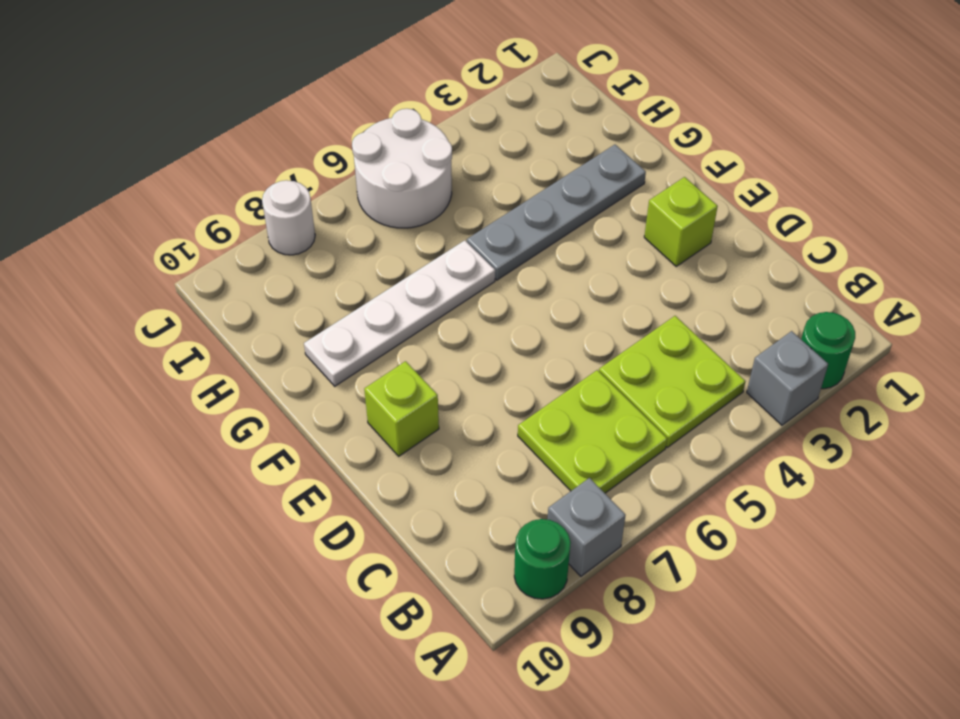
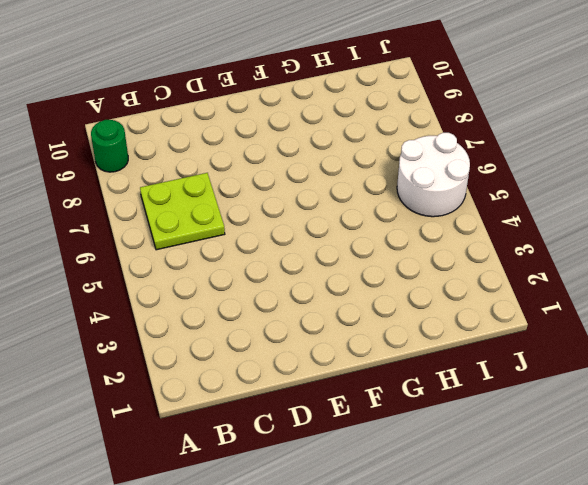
none -> green round brick A2 level 1
none -> grey brick A3 level 1
none -> grey brick A8 level 1

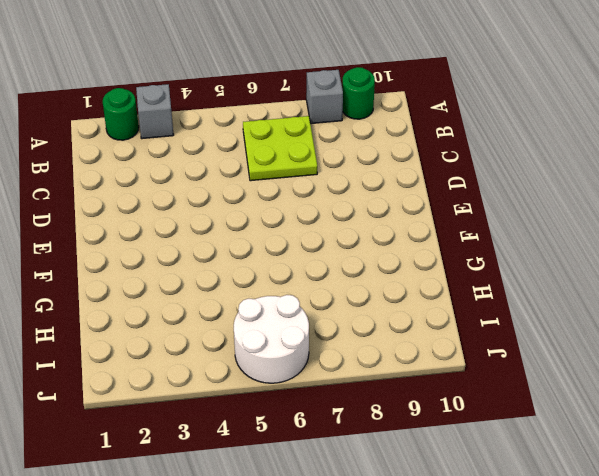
none -> lime plate B4:C5 level 1
none -> lime brick E2 level 1
none -> lime brick E9 level 1

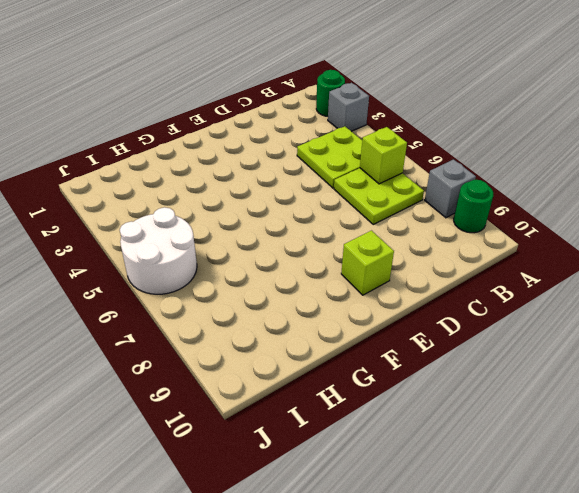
lime brick B6 level 2 -> lime brick E2 level 1
none -> grey plate G2:G5 level 1
none -> white plate G6:G9 level 1
none -> white round brick J8 level 1

